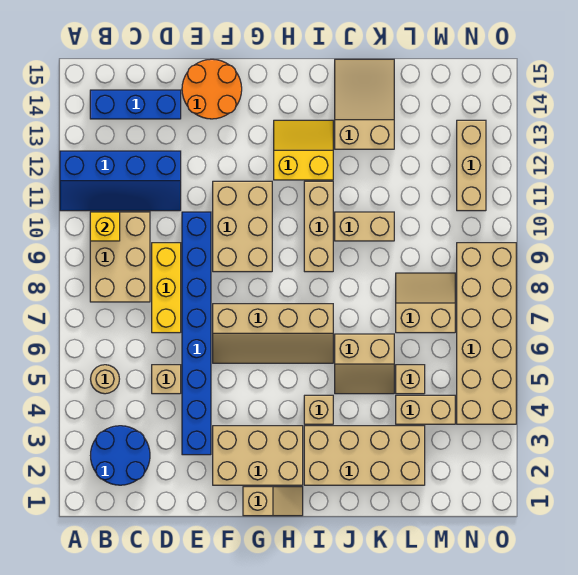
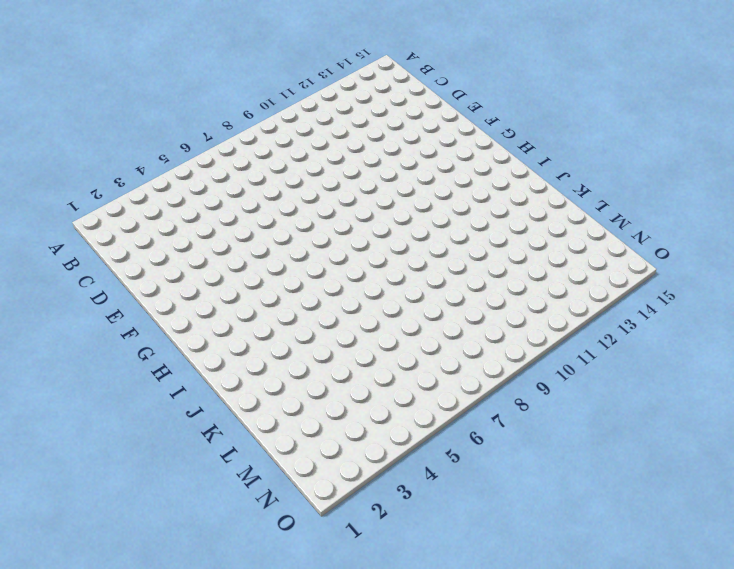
none -> blue slope A11:D12 level 1 top 12
none -> blue round brick B2:C3 level 1
none -> tan round brick B5 level 1

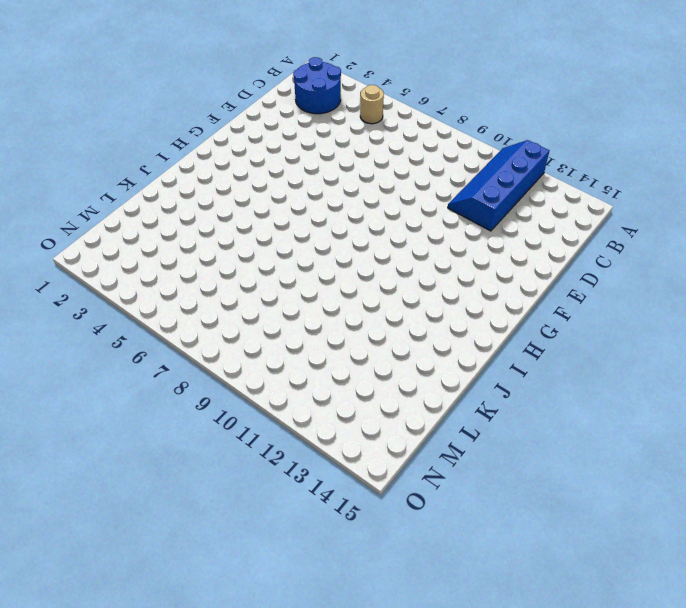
none -> tan brick B8:C10 level 1
none -> blue brick B14:D14 level 1
none -> tan brick D5 level 1

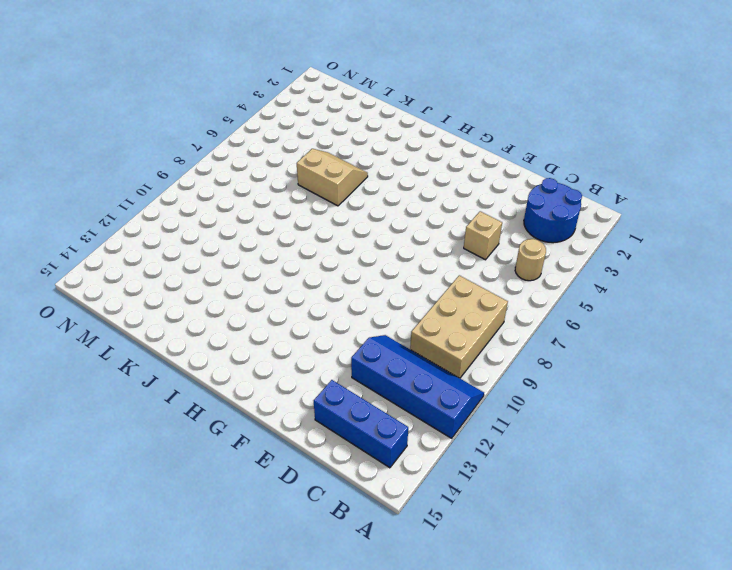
none -> yellow brick D7:D9 level 1
none -> blue brick E3:E10 level 1
none -> orange round brick E14:F15 level 1

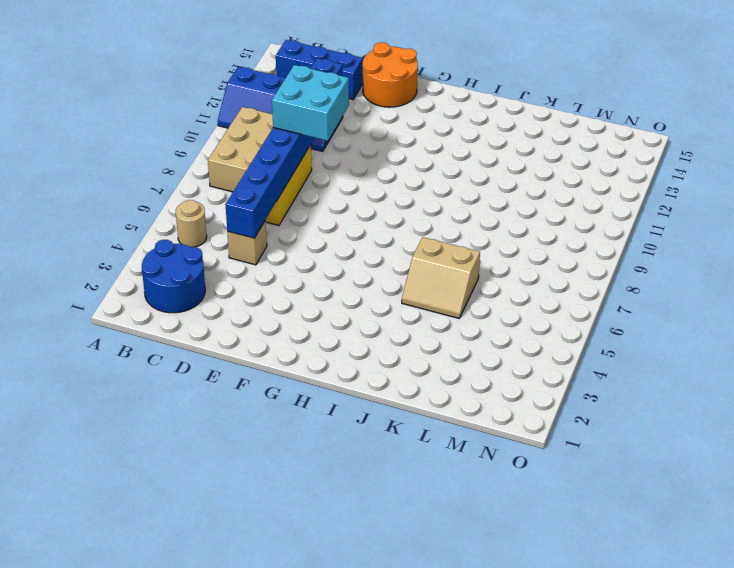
blue brick D5:D12 level 2 -> blue brick E3:E10 level 1
cyan brick D9:E10 level 3 -> none
none -> tan brick F2:H3 level 1
none -> tan slope F6:I7 level 1 top 7
none -> tan brick F9:G11 level 1

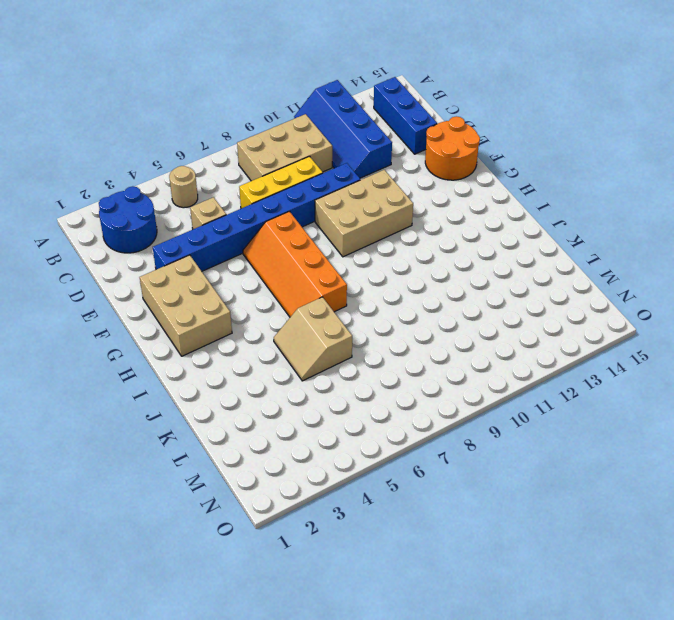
orange slope F6:I7 level 1 top 7 -> tan slope F6:I7 level 1 top 7
none -> tan slope G1:H1 level 1 top G
none -> yellow slope H12:I13 level 1 top 12
none -> tan brick I2:L3 level 1

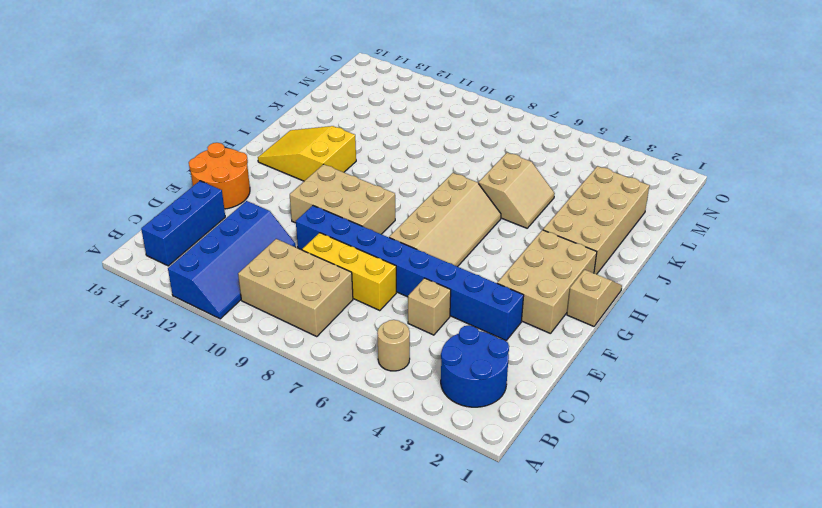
yellow slope H12:I14 level 1 top 12 -> yellow slope H12:I13 level 1 top 12
none -> tan brick I4 level 1
none -> tan brick I9:I11 level 1
none -> tan brick J10:K10 level 1

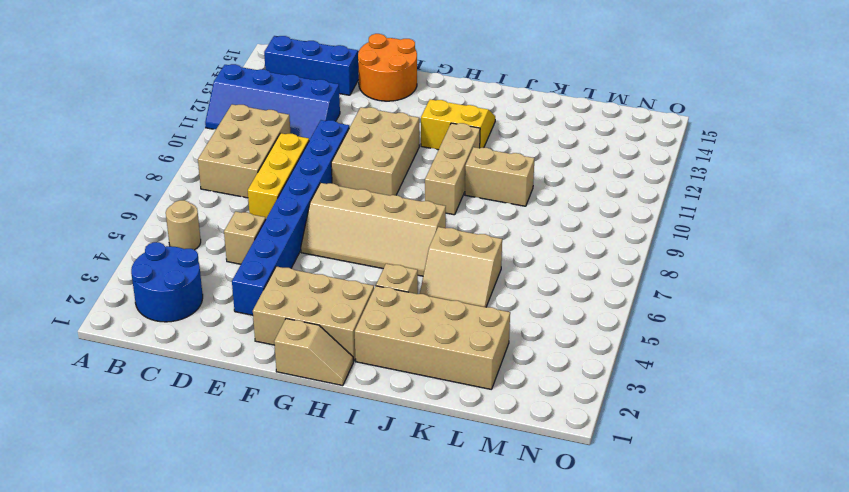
none -> tan slope J13:K15 level 1 top 13
none -> tan brick L4:M4 level 1
none -> tan brick L5 level 1

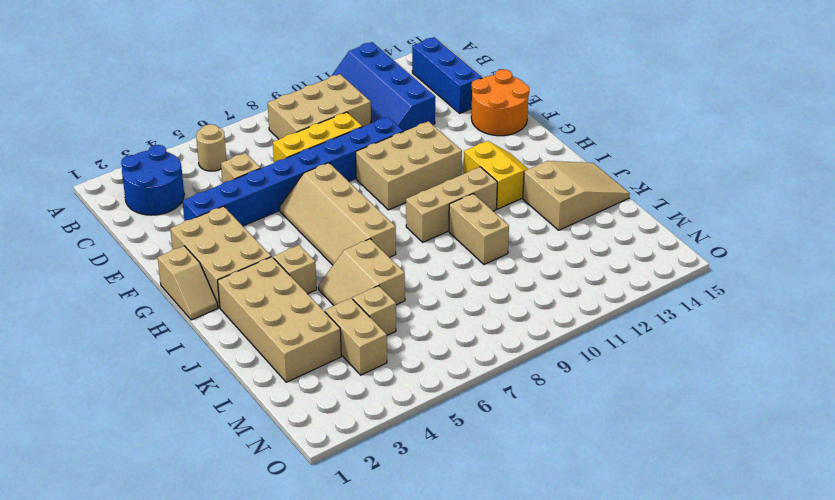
none -> tan slope L7:M8 level 1 top 7
none -> tan brick N4:O9 level 1
none -> tan brick N11:N13 level 1

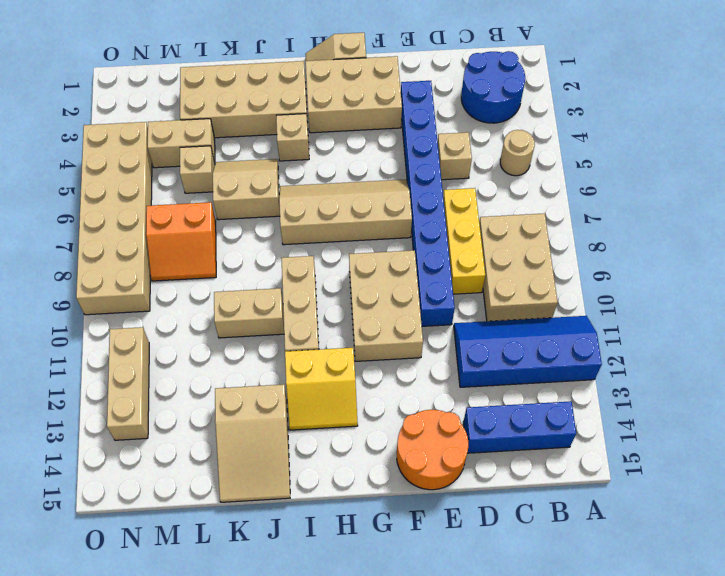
orange slope L7:M8 level 1 top 7 -> tan slope L7:M8 level 1 top 7
none -> yellow brick B10 level 2

